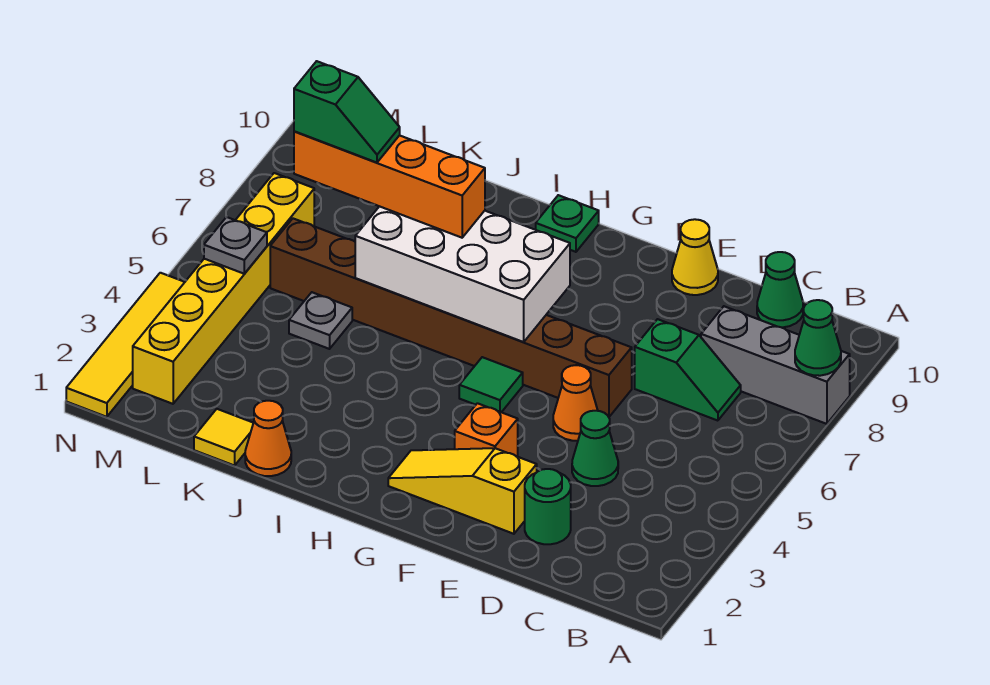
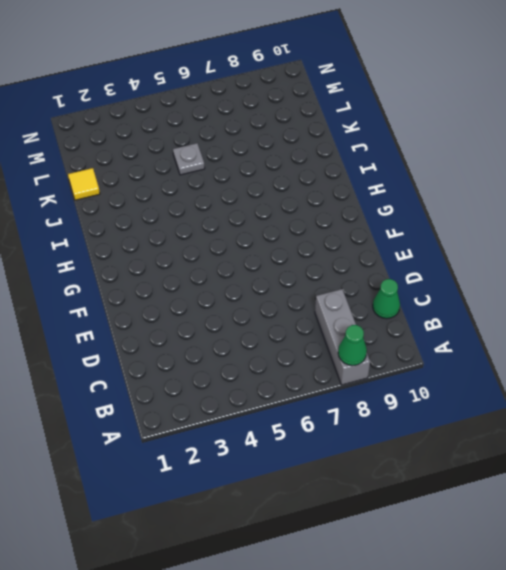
none -> green slope C7:D7 level 1 top D
none -> green round brick D2 level 1
none -> green cone D4 level 1

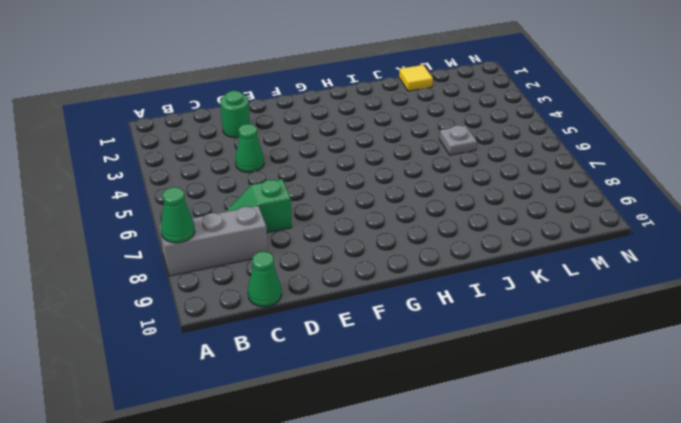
none -> yellow slope E2:G2 level 1 top E
none -> orange cone E5 level 1
none -> brown brick E6:L6 level 1

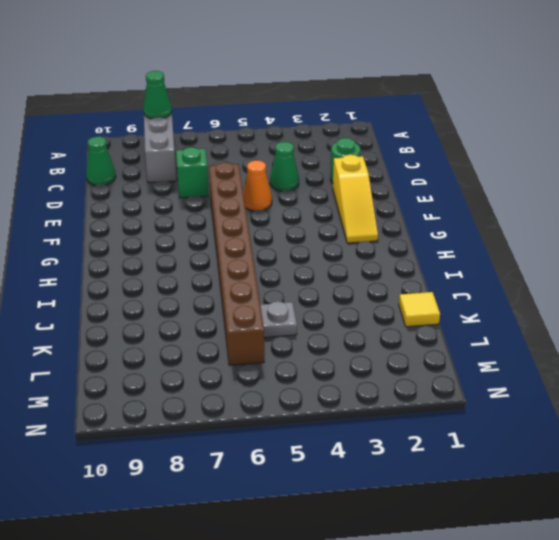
none -> yellow cone E10 level 1
none -> orange brick F3 level 1
none -> green tile G5 level 1

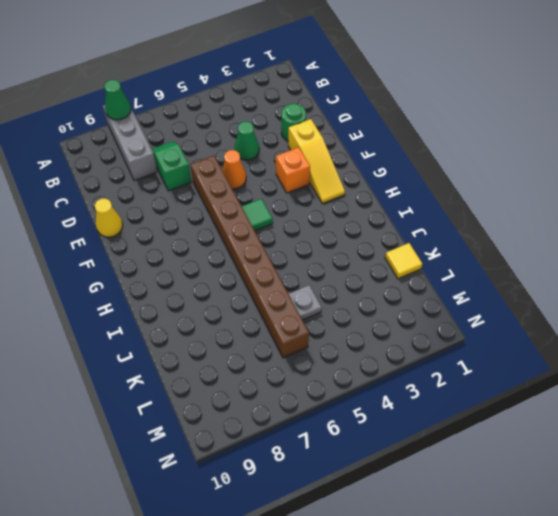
none -> green cone C10 level 1
none -> green plate H10 level 1
none -> orange cone J1 level 1

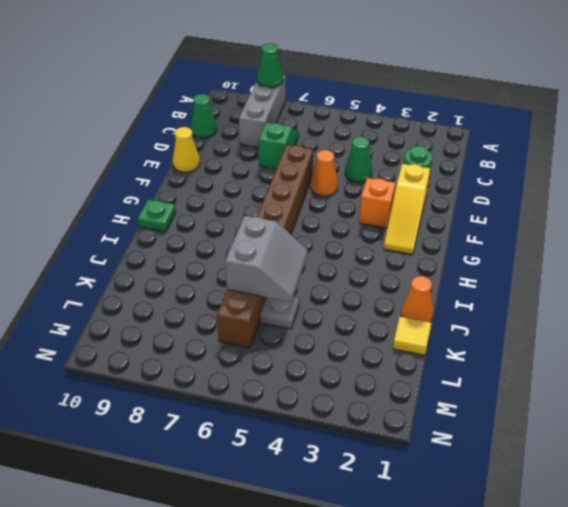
grey slope J5:K6 level 2 top 6 -> white brick G6:J7 level 2
none -> green tile G5 level 1
none -> yellow brick M2:M7 level 1
none -> yellow tile N1:N4 level 1

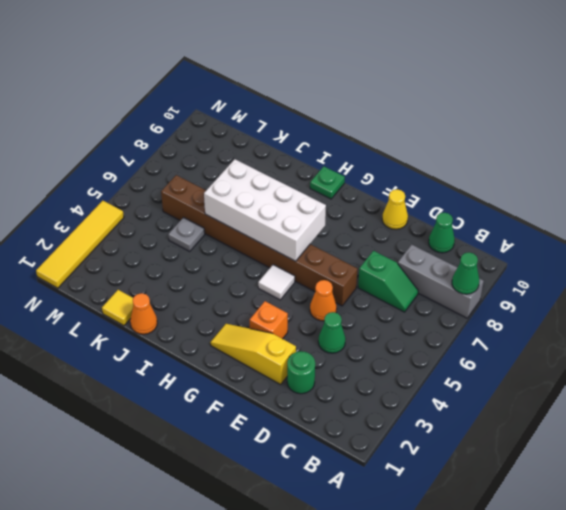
white tile G5 level 1 -> green tile G5 level 1
none -> yellow brick M2:M7 level 1
none -> grey plate M5 level 2
none -> orange brick I7:L7 level 3

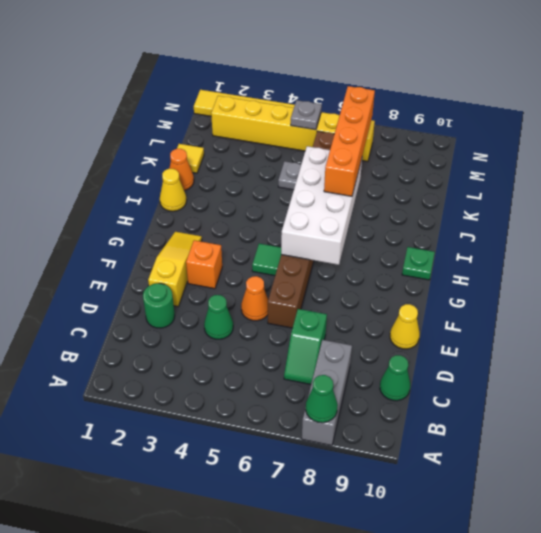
yellow cone I1 level 1 -> none
none -> green slope K7:L7 level 4 top L

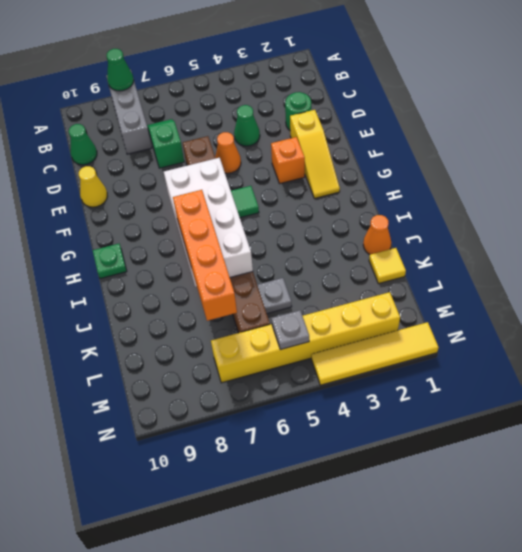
none -> green slope K7:L7 level 4 top L

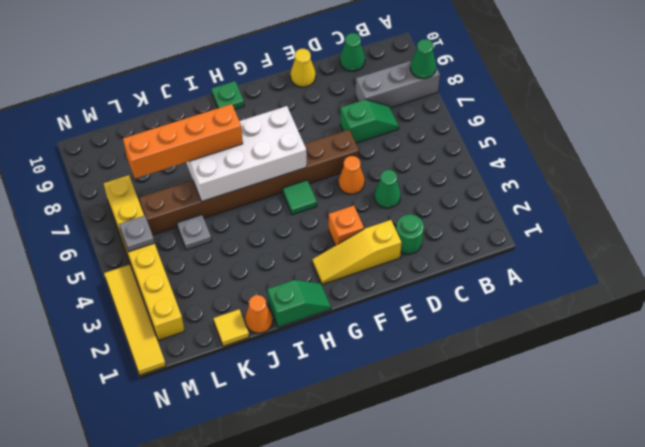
green slope H1:I1 level 1 top I -> green slope K7:L7 level 4 top L

